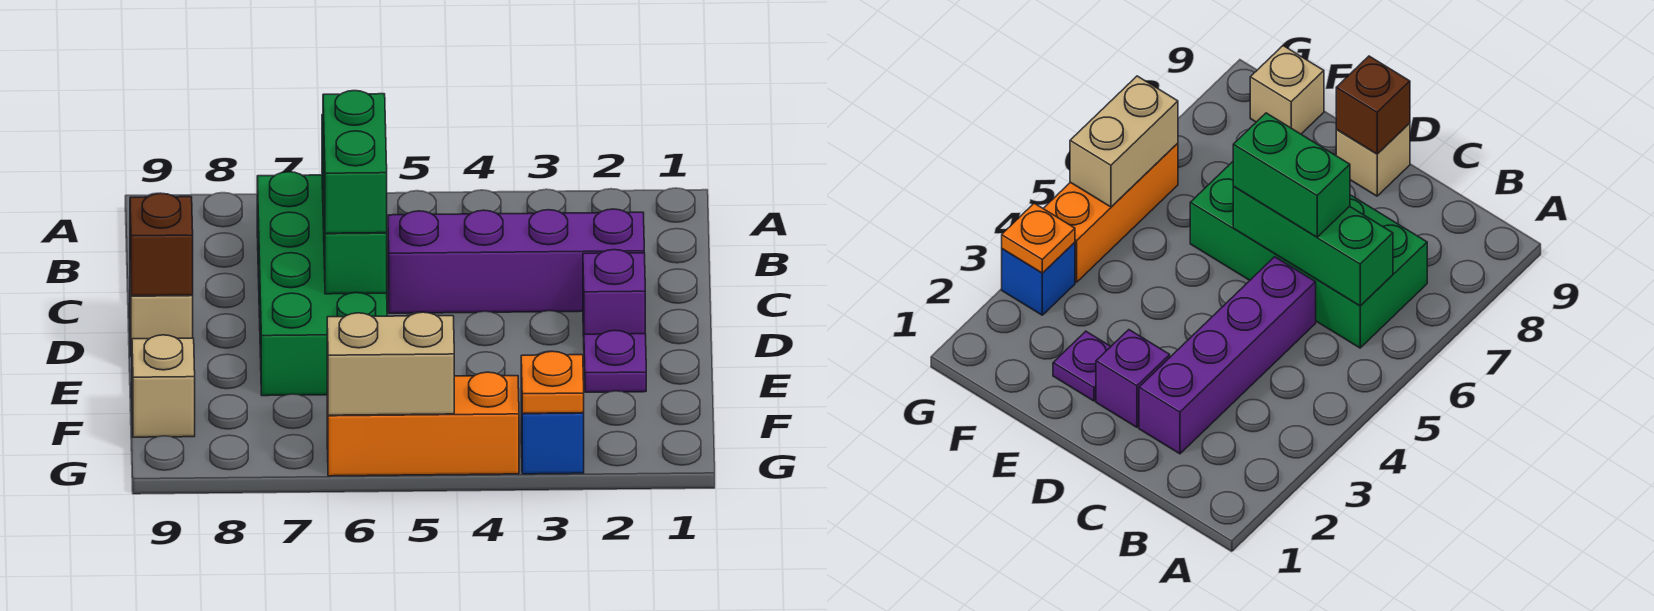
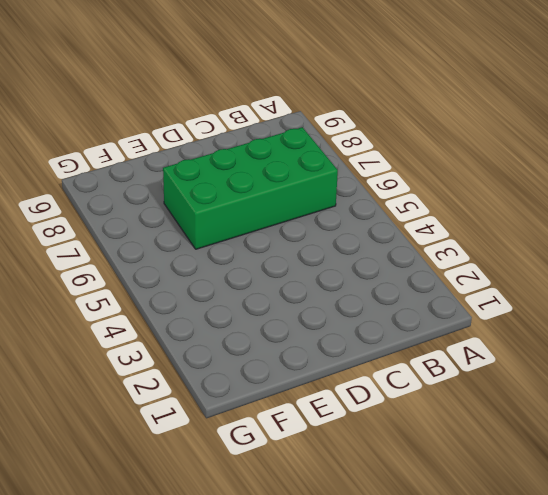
none -> purple brick C2:C5 level 1
none -> purple brick D2 level 1
none -> tan brick D9 level 1

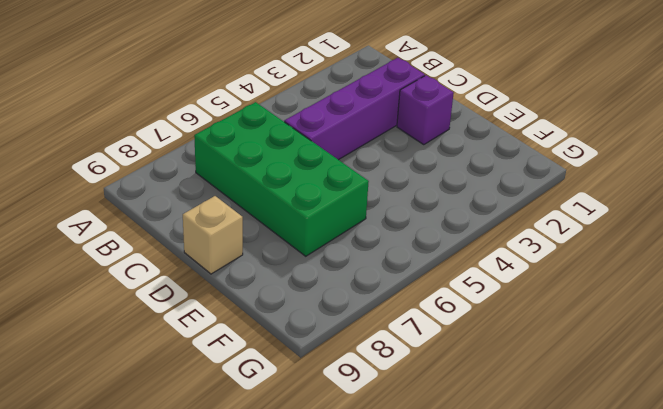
none -> purple plate E2 level 1
none -> tan brick F9 level 1
none -> blue brick G3 level 1

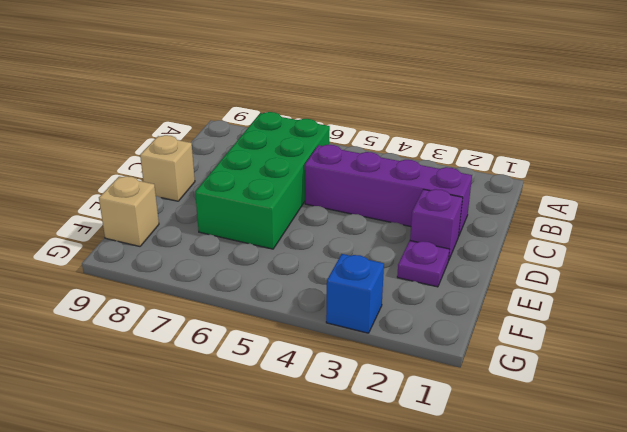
none -> orange brick G4:G6 level 1
none -> green brick B6:D6 level 2
none -> brown brick D9 level 2

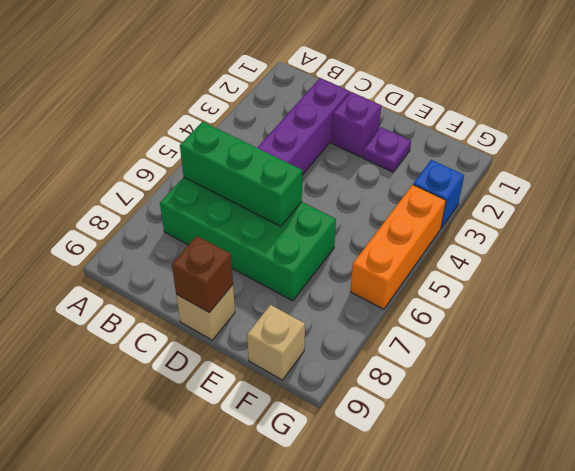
none -> orange plate G3 level 2
none -> tan brick G5:G6 level 2
none -> green brick C6:D6 level 3

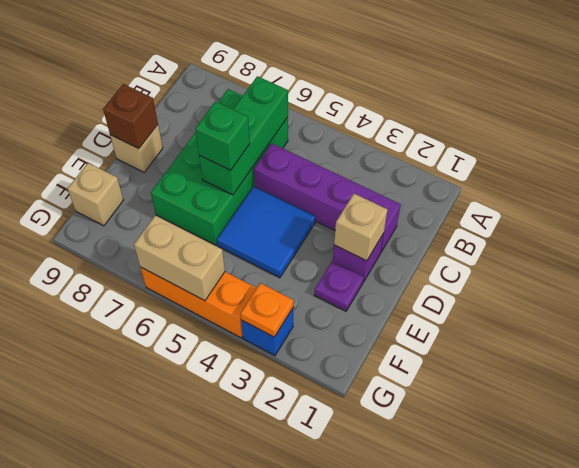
tan brick D2 level 2 -> none
blue tile D4:E5 level 1 -> none
green brick D6 level 3 -> green brick C6:D6 level 3

